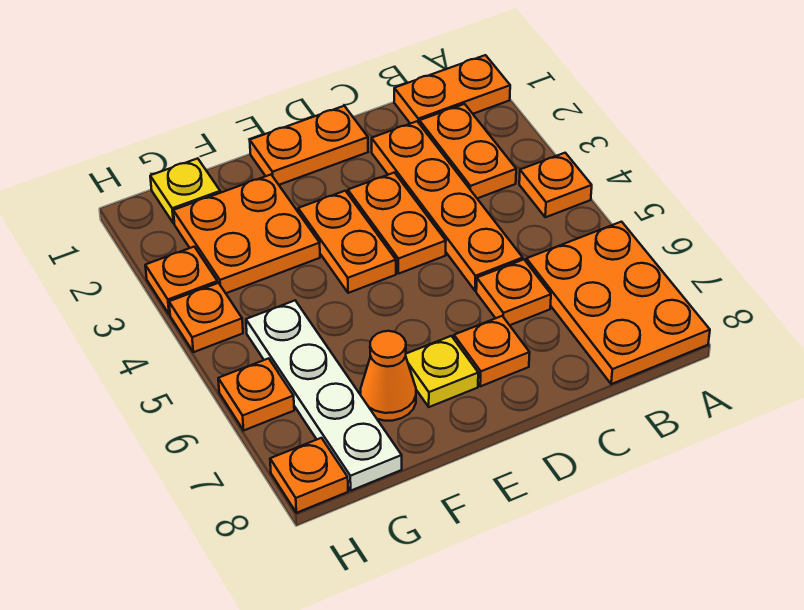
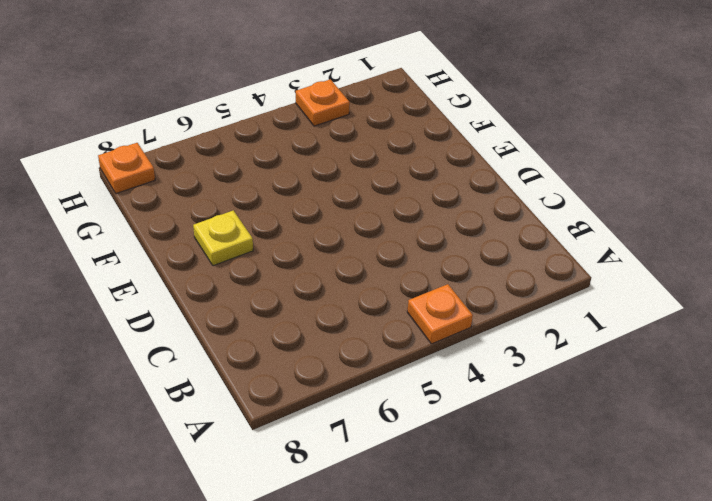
none -> orange plate A1:B1 level 1
none -> orange plate A6:B8 level 1
none -> orange plate B2:B3 level 1

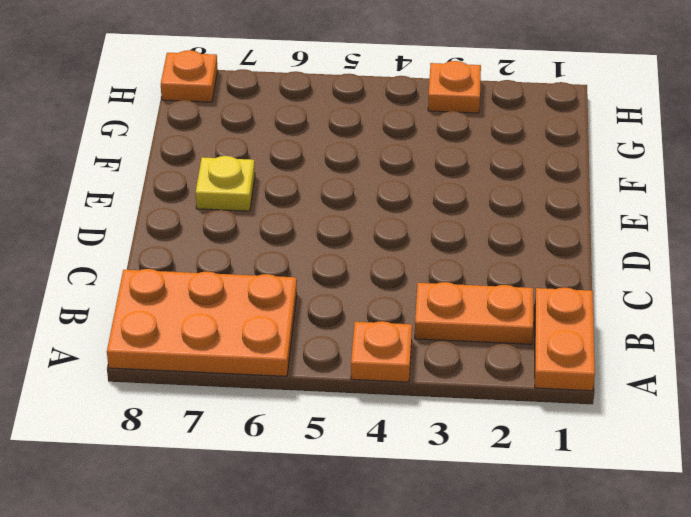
none -> orange plate C2:C5 level 1
none -> orange plate C6 level 1
none -> orange plate D1:E1 level 1

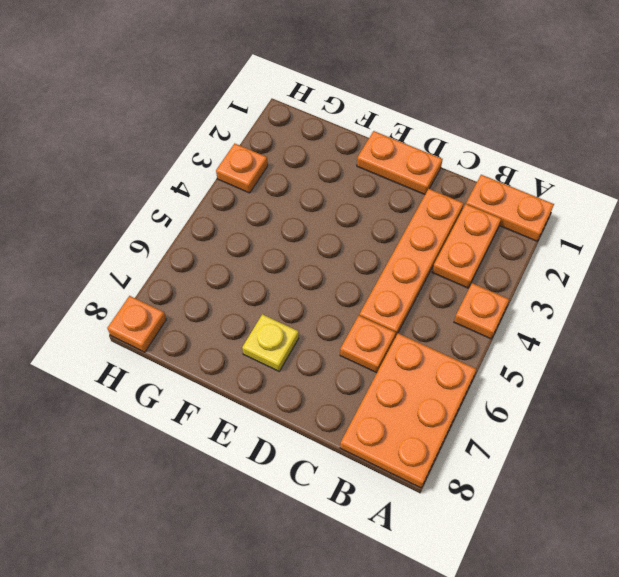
none -> orange plate D3:D4 level 1
none -> orange plate D7 level 1
none -> orange plate E3:E4 level 1

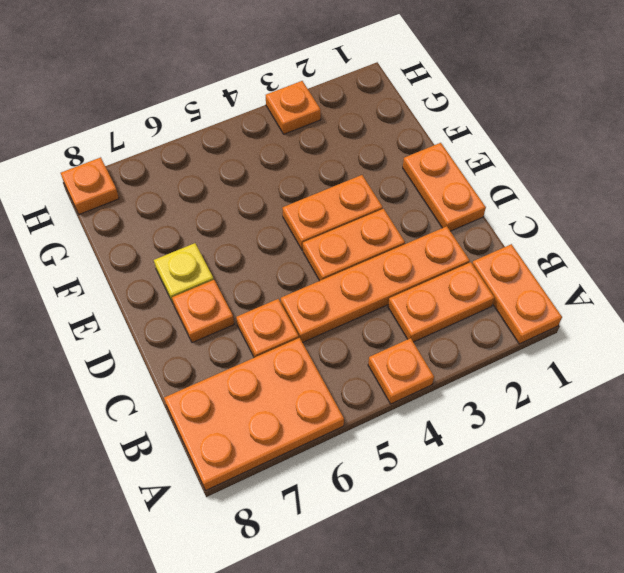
none -> orange plate F2:G3 level 1
none -> orange cone F7 level 1
none -> yellow plate G1 level 1

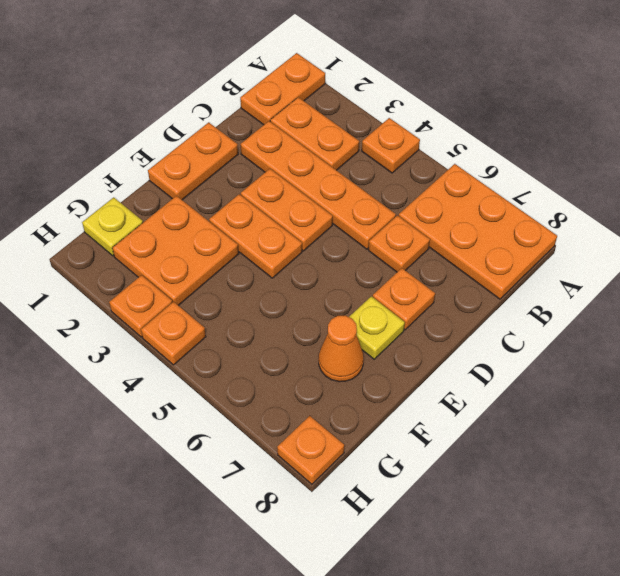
none -> white plate G5:G8 level 1
none -> orange plate H6 level 1

